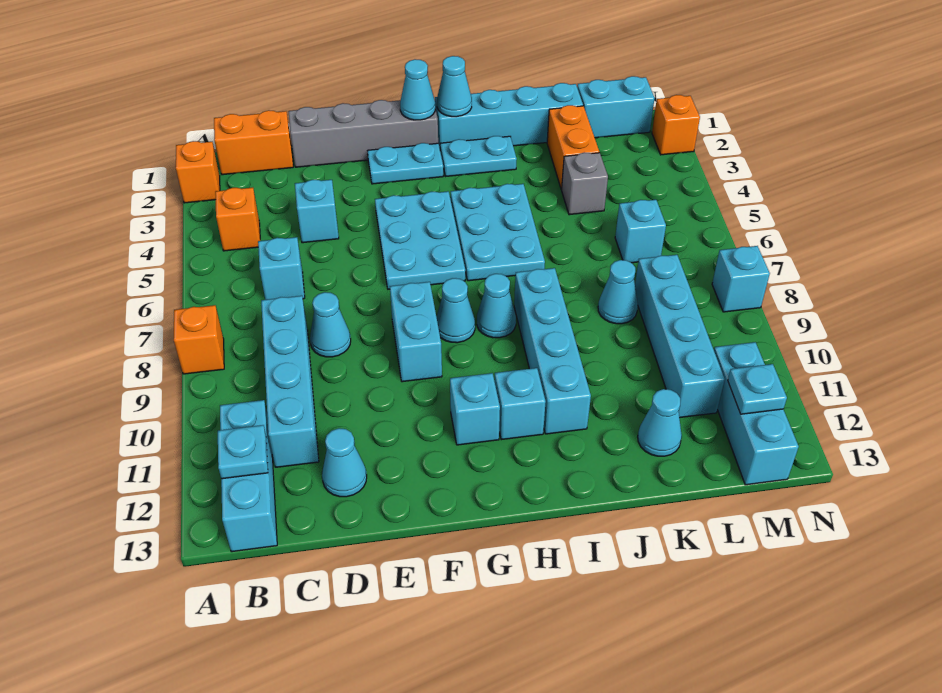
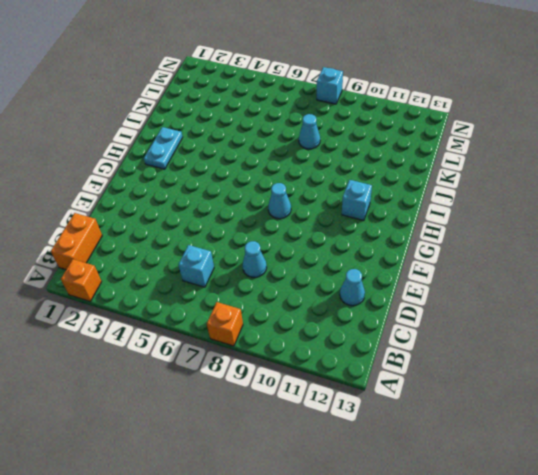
none -> orange brick B4 level 1
none -> cyan brick B11:B13 level 1
none -> cyan brick C8:C11 level 1
none -> grey brick D1:G1 level 1

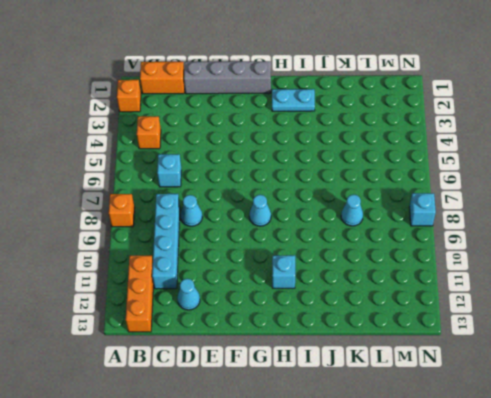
orange brick B11:B13 level 1 -> cyan brick B11:B13 level 1
none -> cyan brick D4 level 1
none -> cyan plate F2:G2 level 1
none -> cyan plate F4:G6 level 1
none -> cyan brick F8:F9 level 1

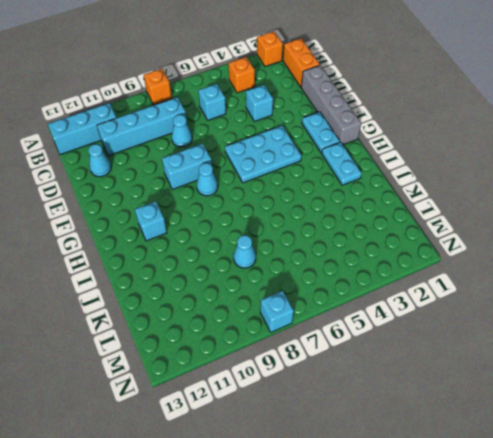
none -> cyan brick G11 level 1
none -> cyan brick H1:K1 level 1
none -> cyan plate H4:I6 level 1
none -> cyan cone H8 level 1

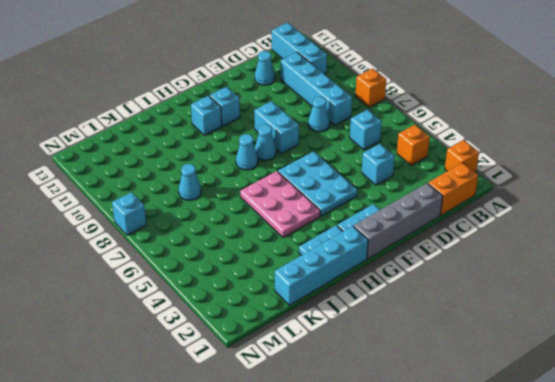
pink plate H4:I6 level 1 -> cyan plate H4:I6 level 1
none -> cyan brick I8:I11 level 1
none -> orange brick K2:K3 level 1
none -> grey brick K4 level 1
none -> cyan cone K12 level 1

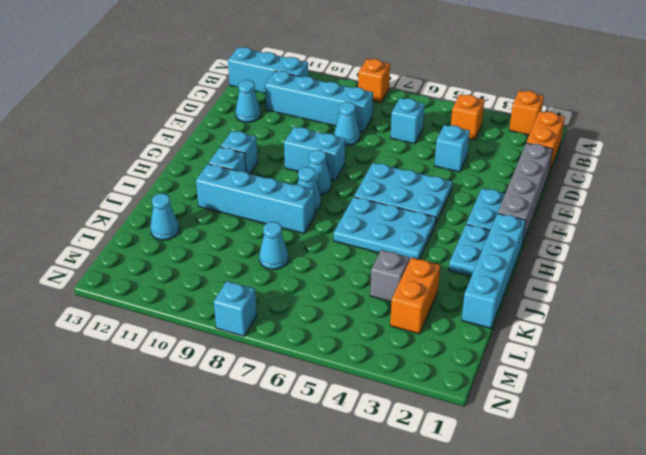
orange brick K3:L3 level 1 -> orange brick K2:K3 level 1
none -> cyan brick L1:M1 level 1
none -> cyan brick L6 level 1
none -> cyan brick L8:L11 level 1
none -> cyan brick M11:M13 level 1

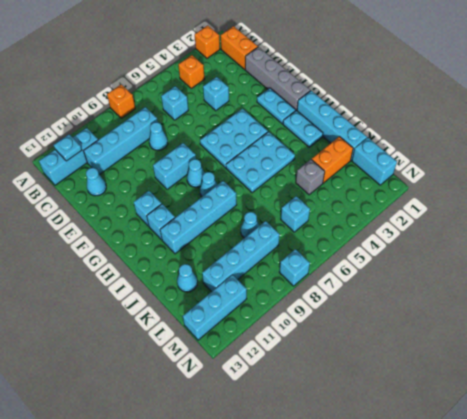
none -> orange brick N2 level 1
none -> cyan cone G1 level 2
none -> cyan cone H1 level 2
none -> cyan plate M12 level 2

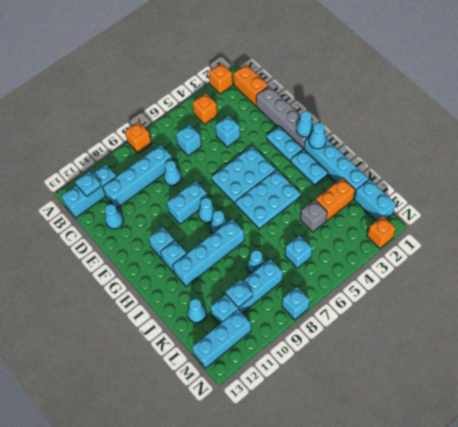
cyan plate L10 level 2 -> cyan plate M12 level 2

